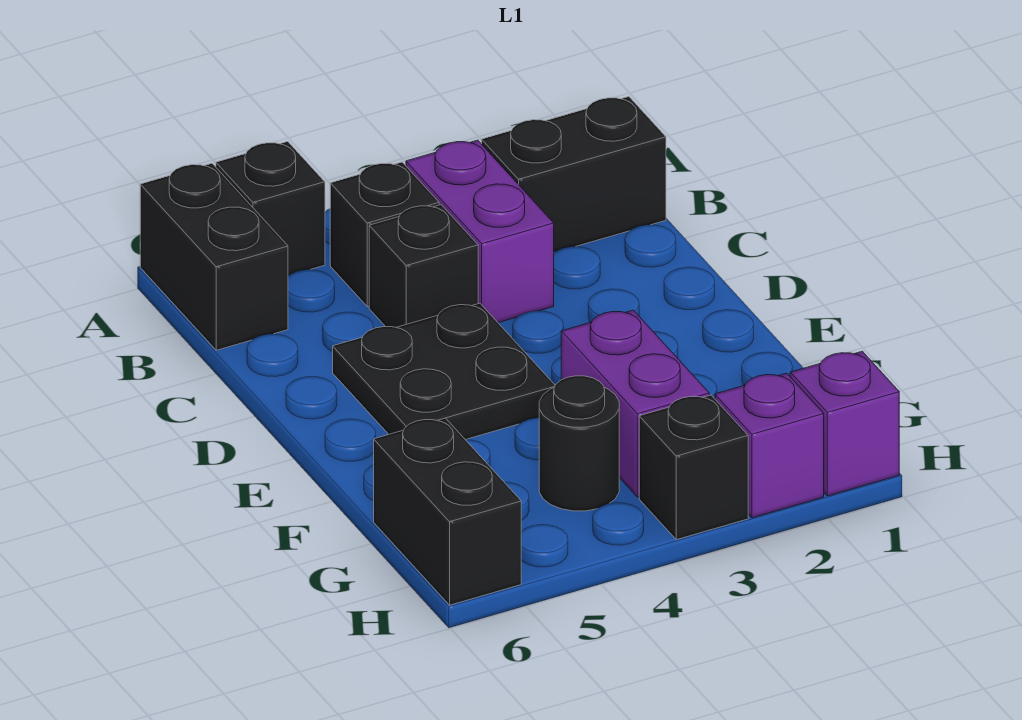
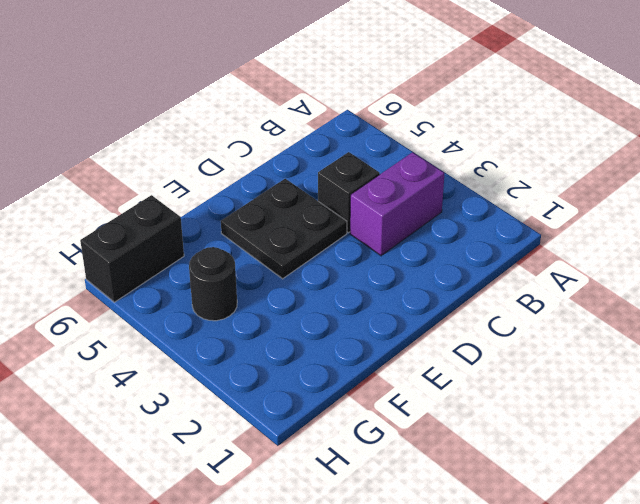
none -> black brick A5 level 1
none -> black brick A6:B6 level 1
none -> black brick B1:B2 level 1

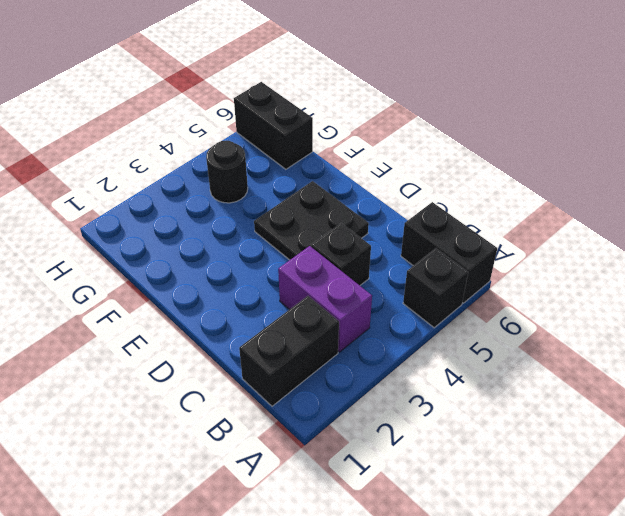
none -> black brick B4 level 1
none -> purple brick F3:G3 level 1
none -> purple brick H1 level 1

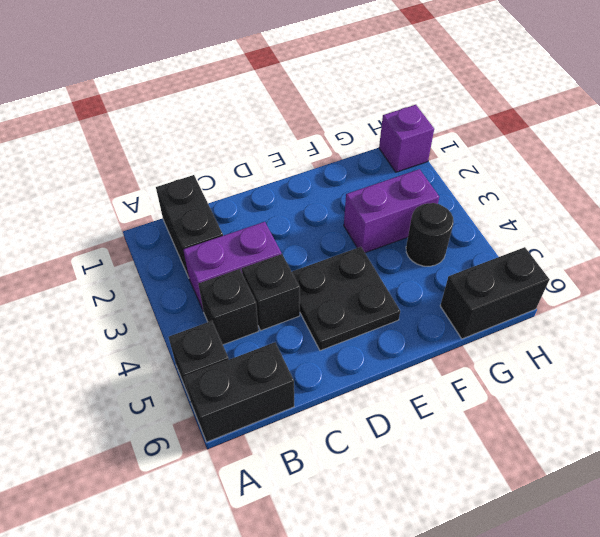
none -> purple brick H2 level 1
none -> black brick H3 level 1

